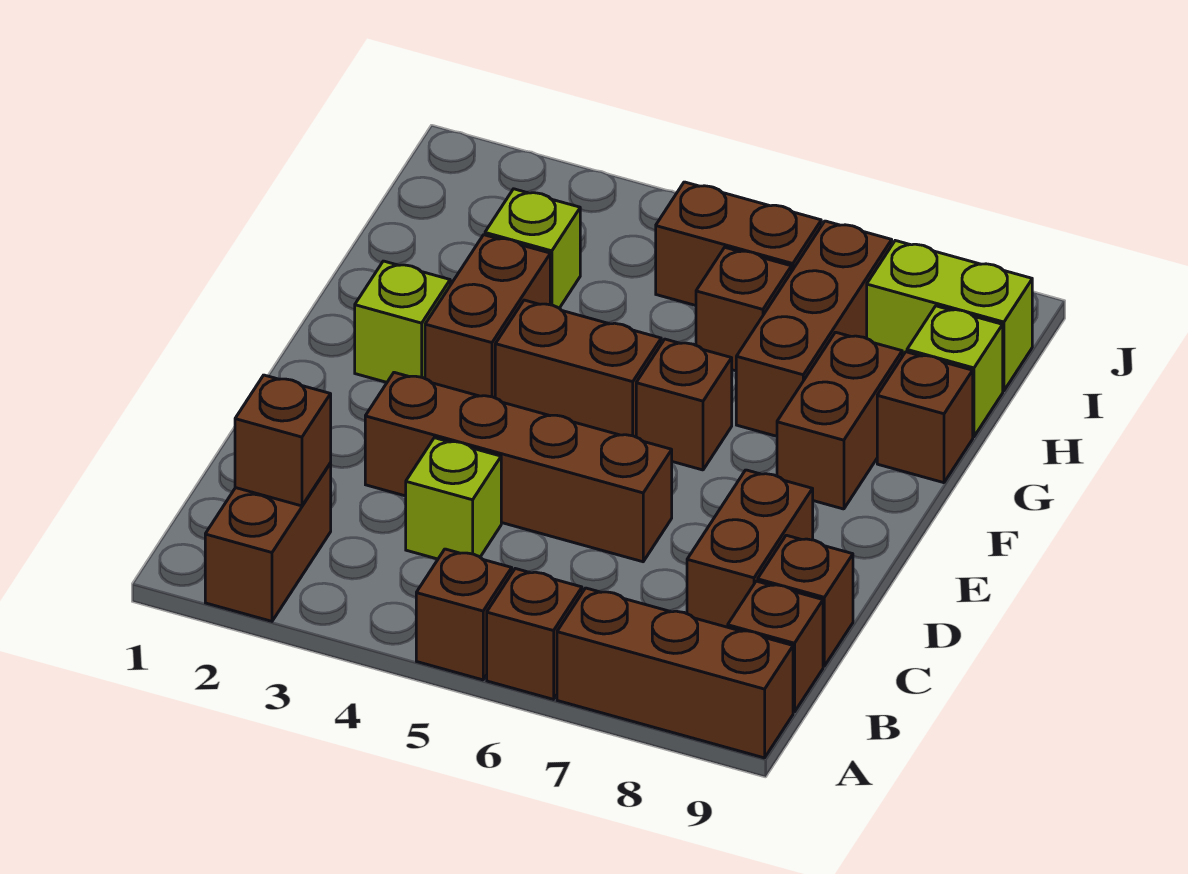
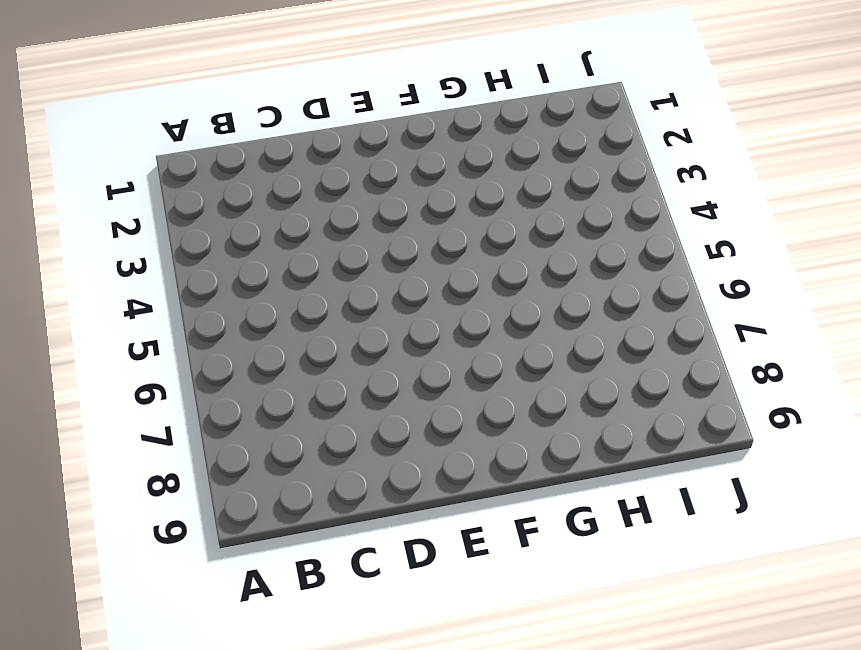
none -> brown brick A2:B2 level 1
none -> brown brick A5 level 1
none -> brown brick A6 level 1

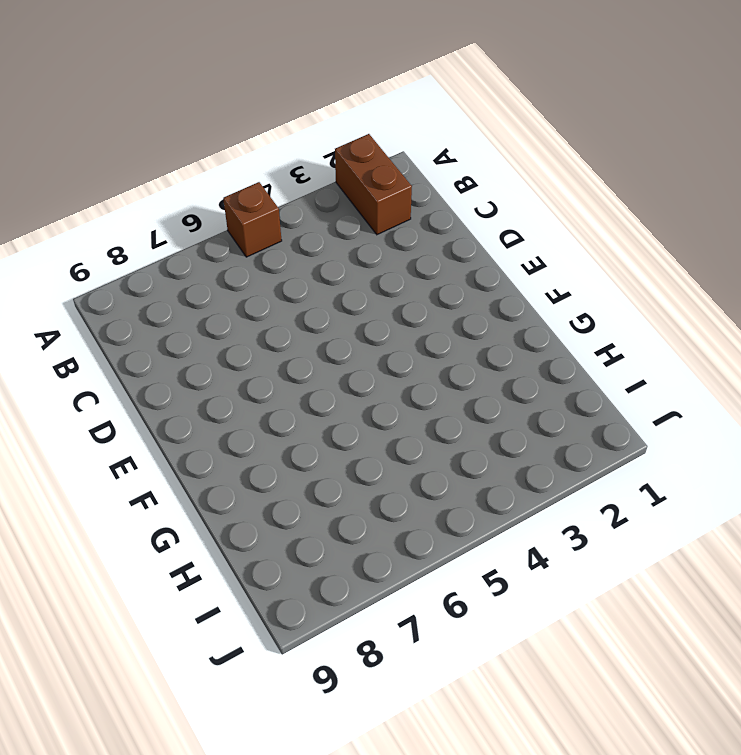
none -> brown brick A6 level 1
none -> brown brick A7:A9 level 1
none -> brown brick B9 level 1

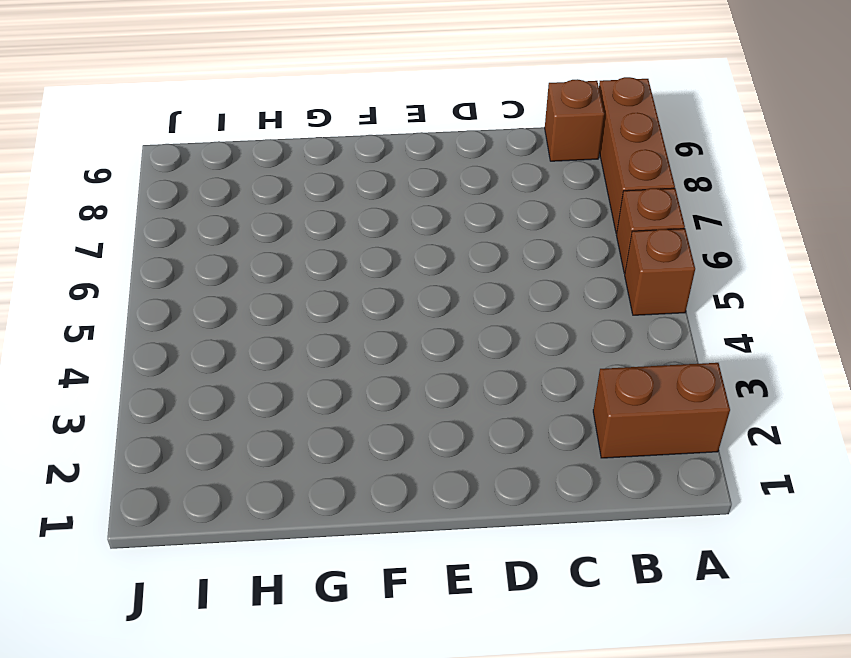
none -> lime brick C4 level 1
none -> brown brick C8:D8 level 1
none -> brown brick C9 level 1

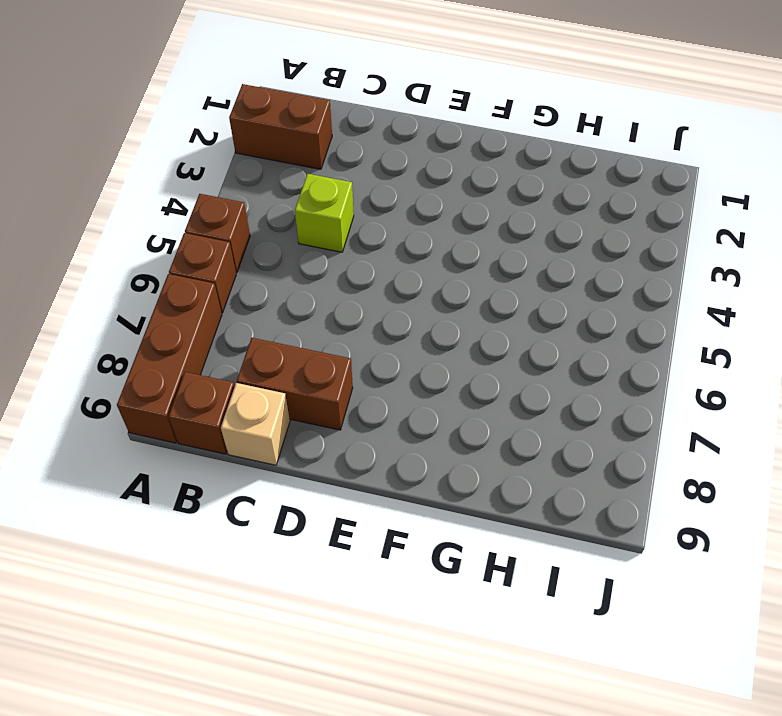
tan brick C9 level 1 -> brown brick C9 level 1
none -> brown brick D3:D6 level 1
none -> lime brick F2 level 1
none -> brown brick F3:G3 level 1

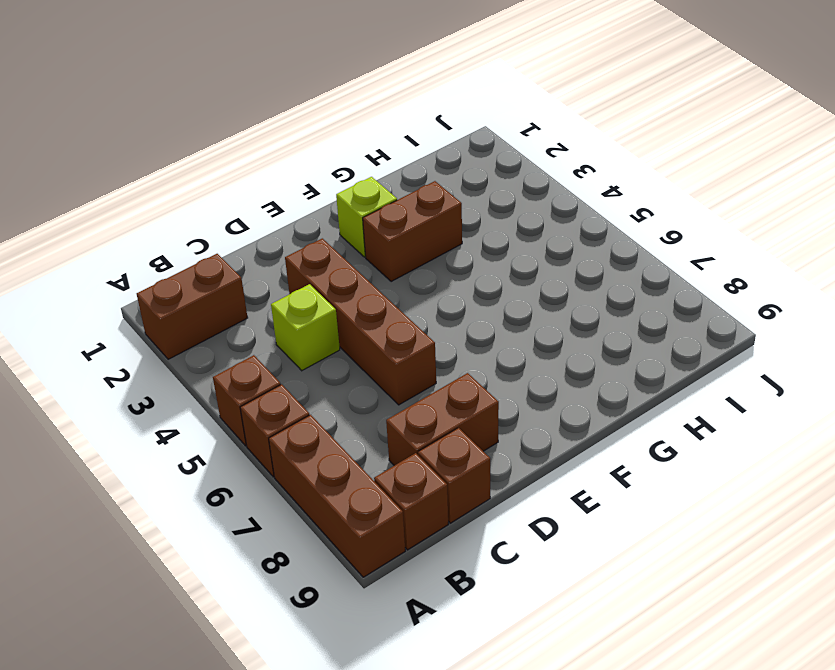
none -> brown brick F4:F5 level 1
none -> brown brick F6 level 1
none -> brown brick F8:G8 level 1

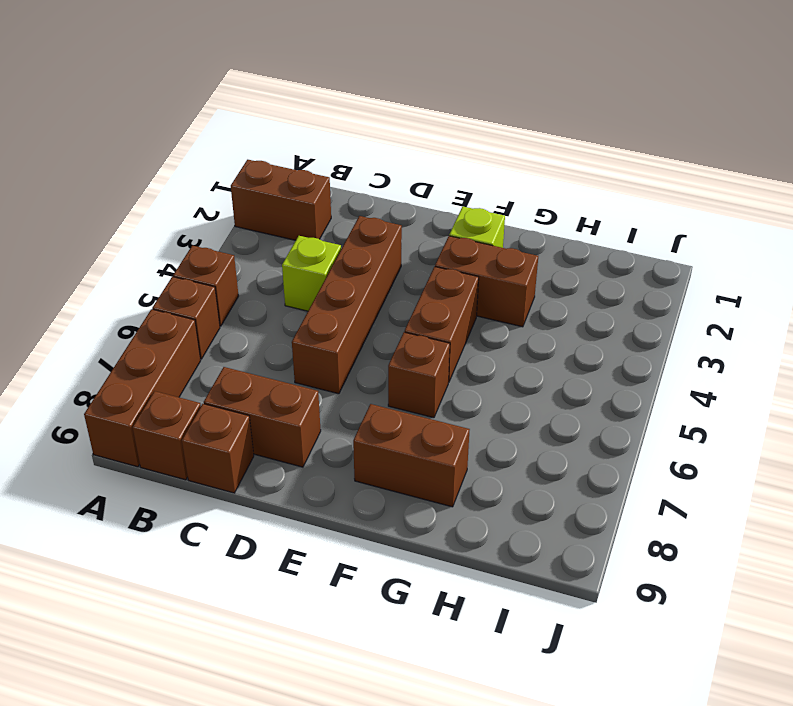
none -> brown brick G7:I7 level 1
none -> brown brick G9 level 1
none -> lime brick H3 level 1

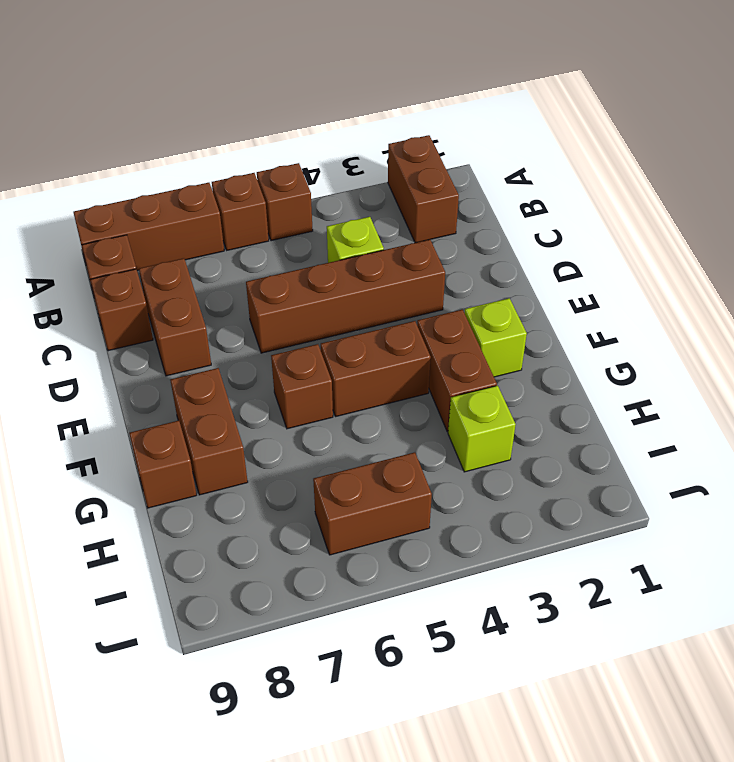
none -> brown brick G7:I7 level 1
none -> brown brick H6 level 1
none -> lime brick H9 level 1

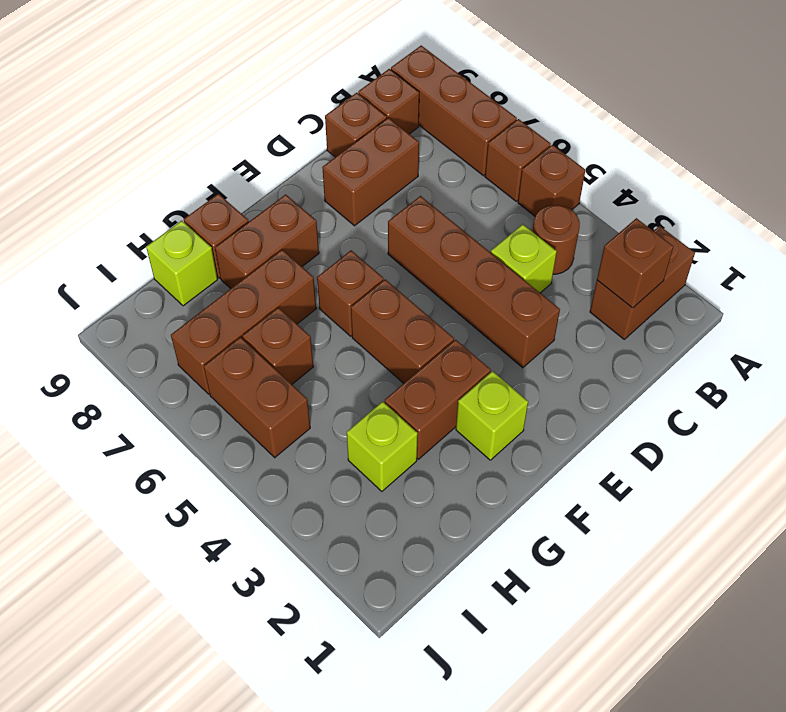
brown round brick B4 level 1 -> none
none -> lime brick I8:I9 level 1

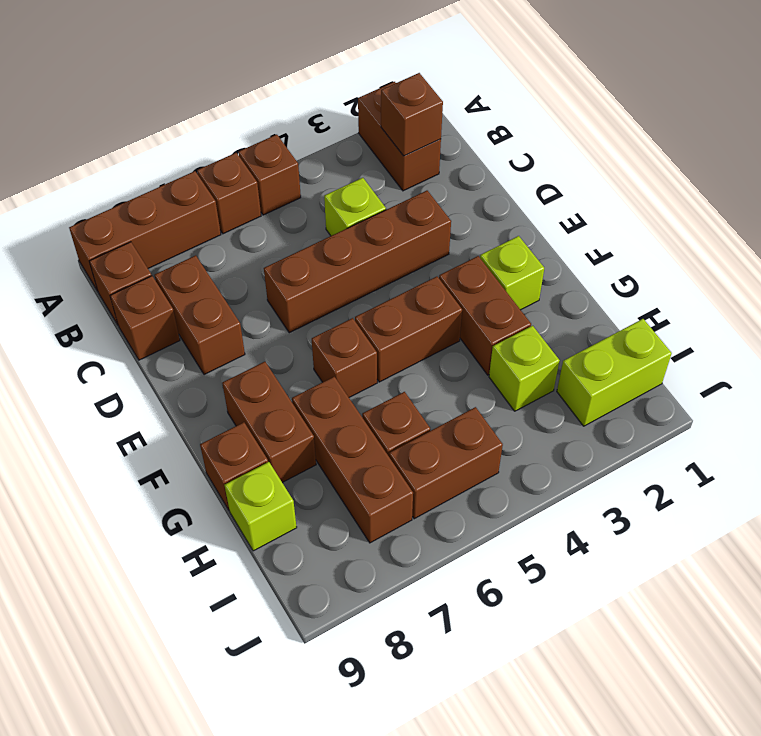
lime brick I1:I2 level 1 -> lime brick I8:I9 level 1

